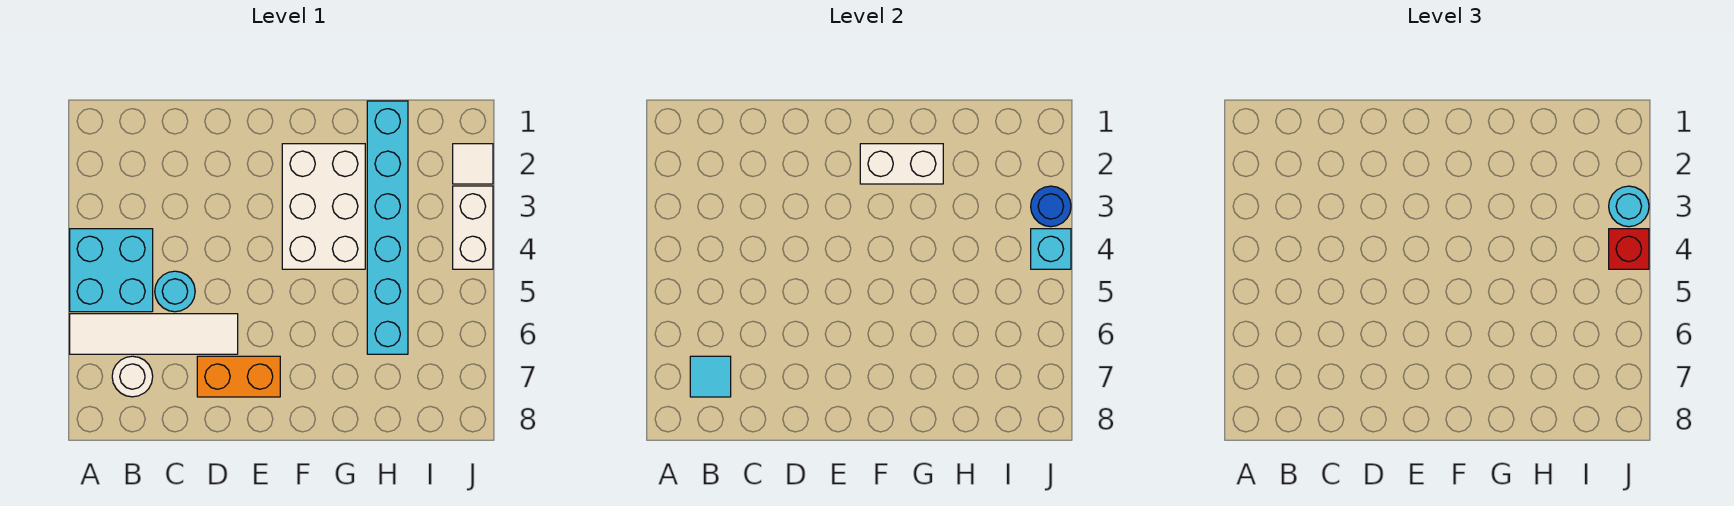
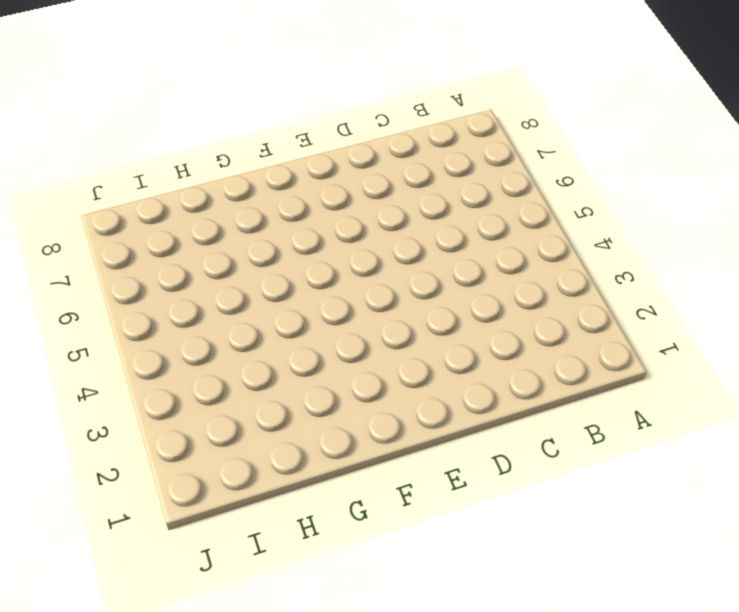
none -> cyan brick A4:B5 level 1
none -> white tile A6:D6 level 1
none -> white round brick B7 level 1

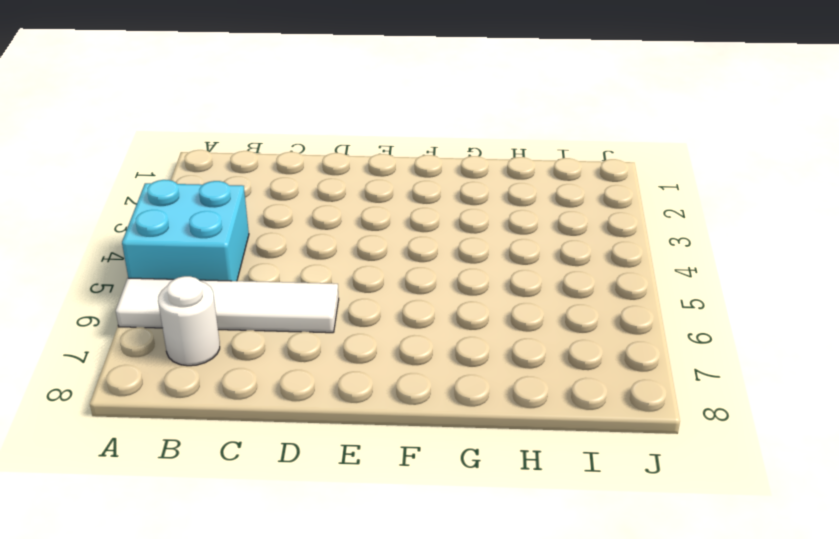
none -> cyan round brick C5 level 1
none -> orange brick D7:E7 level 1
none -> white brick F2:G4 level 1

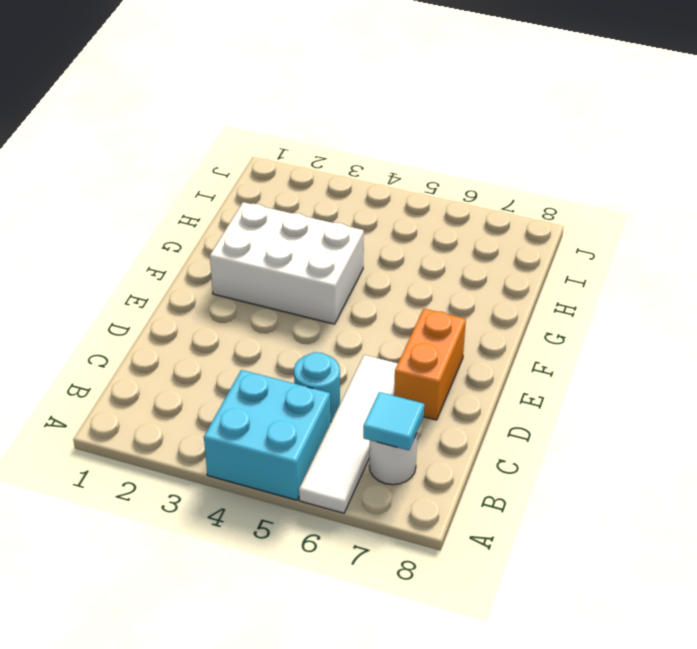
none -> cyan brick H1:H6 level 1
none -> white tile J2 level 1
none -> white brick J3:J4 level 1

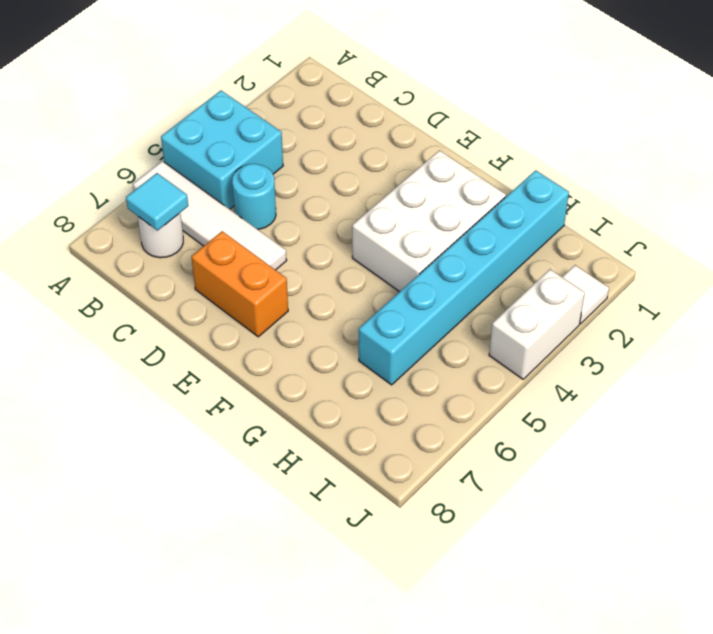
none -> white brick F2:G2 level 2
none -> blue round brick J3 level 2
none -> cyan brick J4 level 2

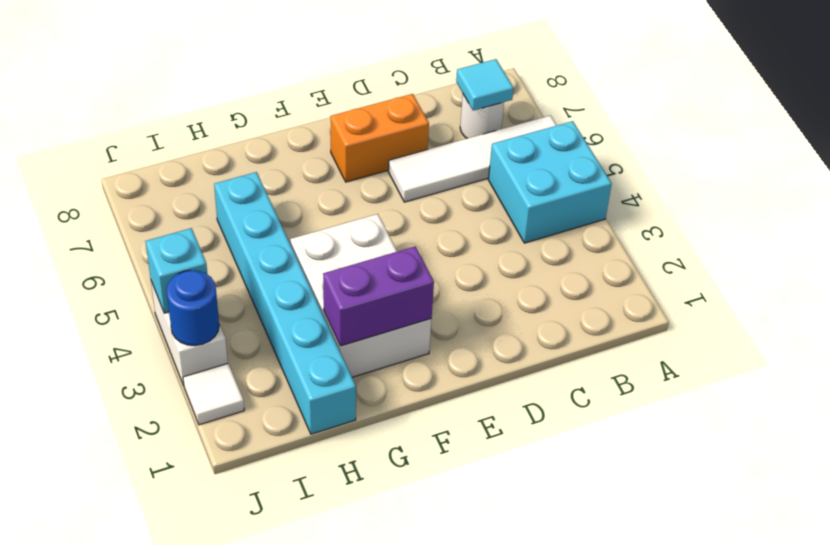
purple brick F2:G2 level 2 -> white brick F2:G2 level 2
none -> cyan round brick C5 level 1
none -> cyan round brick J3 level 3
none -> red brick J4 level 3

